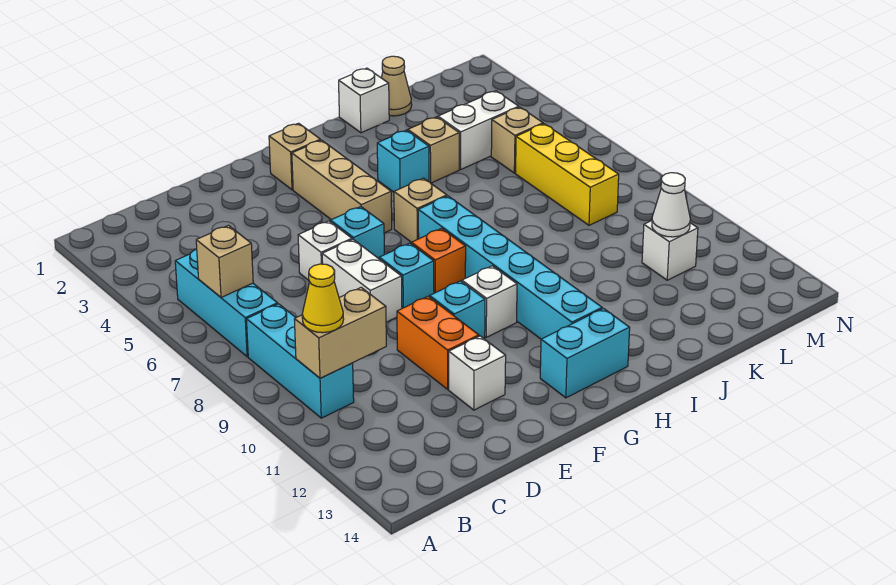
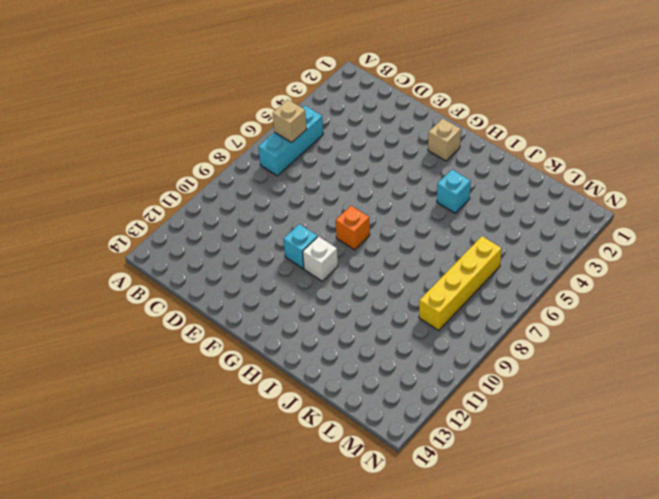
yellow brick L6:L9 level 1 -> yellow brick L6:L8 level 1
none -> cyan brick B8:B10 level 1
none -> white brick E6 level 1
none -> white brick E7:E8 level 1

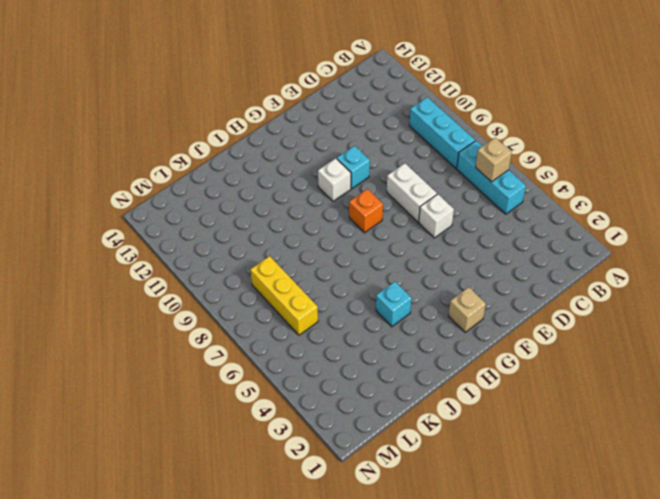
none -> orange brick E10:E11 level 1
none -> white brick E12 level 1
none -> cyan brick F6 level 1

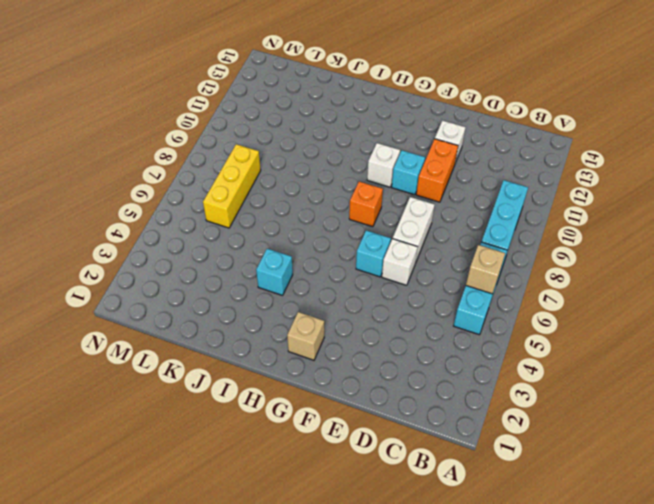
none -> cyan brick F8 level 1
none -> tan brick G3:G5 level 1
none -> cyan brick G13:H13 level 1

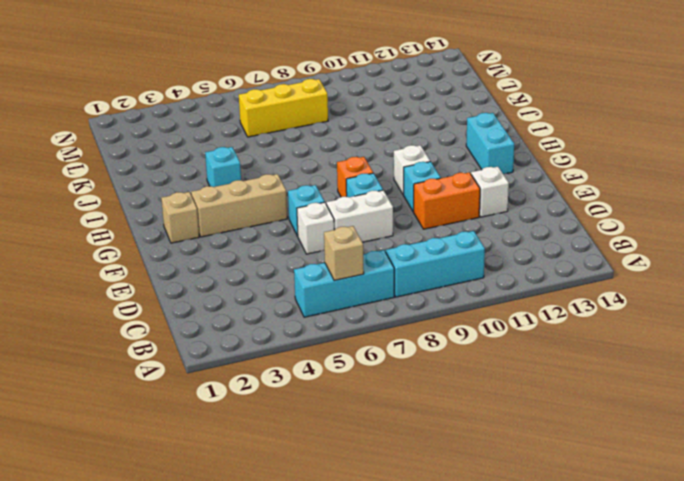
none -> tan brick H6 level 1
none -> cyan brick H7:H12 level 1
none -> white brick J1 level 1

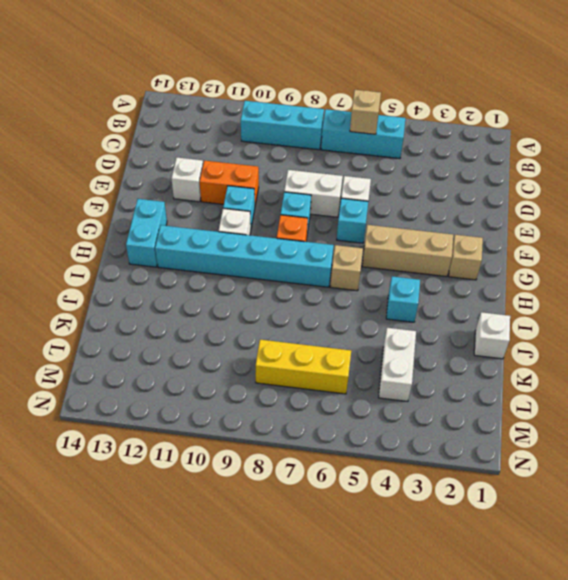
none -> tan brick J4 level 1
none -> tan cone K1 level 1
none -> tan brick L5 level 1

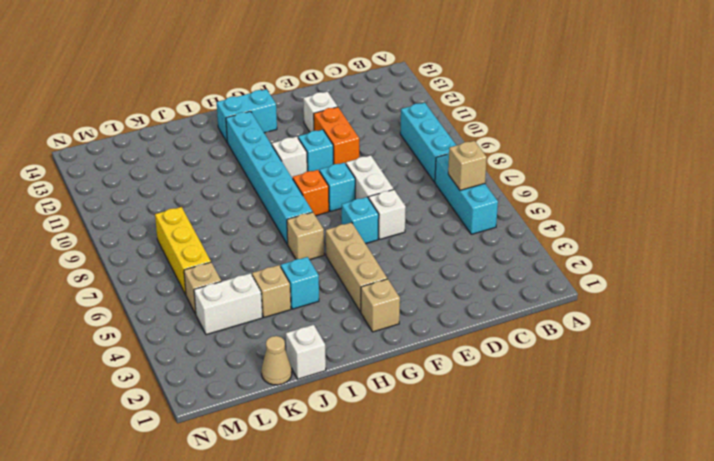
none -> white brick L11 level 1
none -> tan brick B10:C10 level 2
none -> white cone L11 level 2

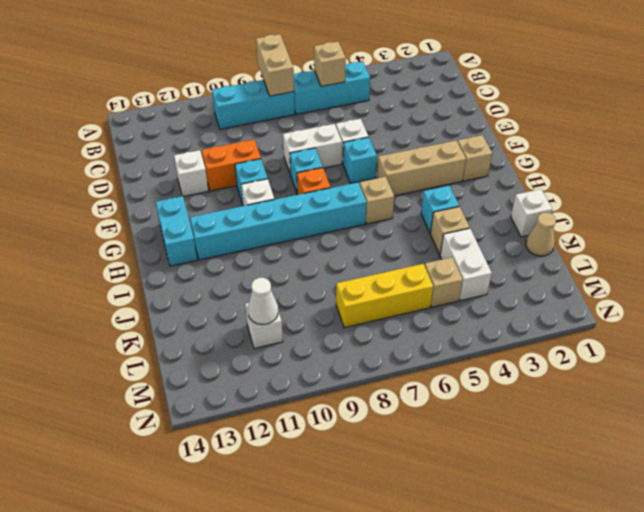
tan brick A8:B8 level 2 -> tan brick B10:C10 level 2
none -> yellow cone B10 level 3

